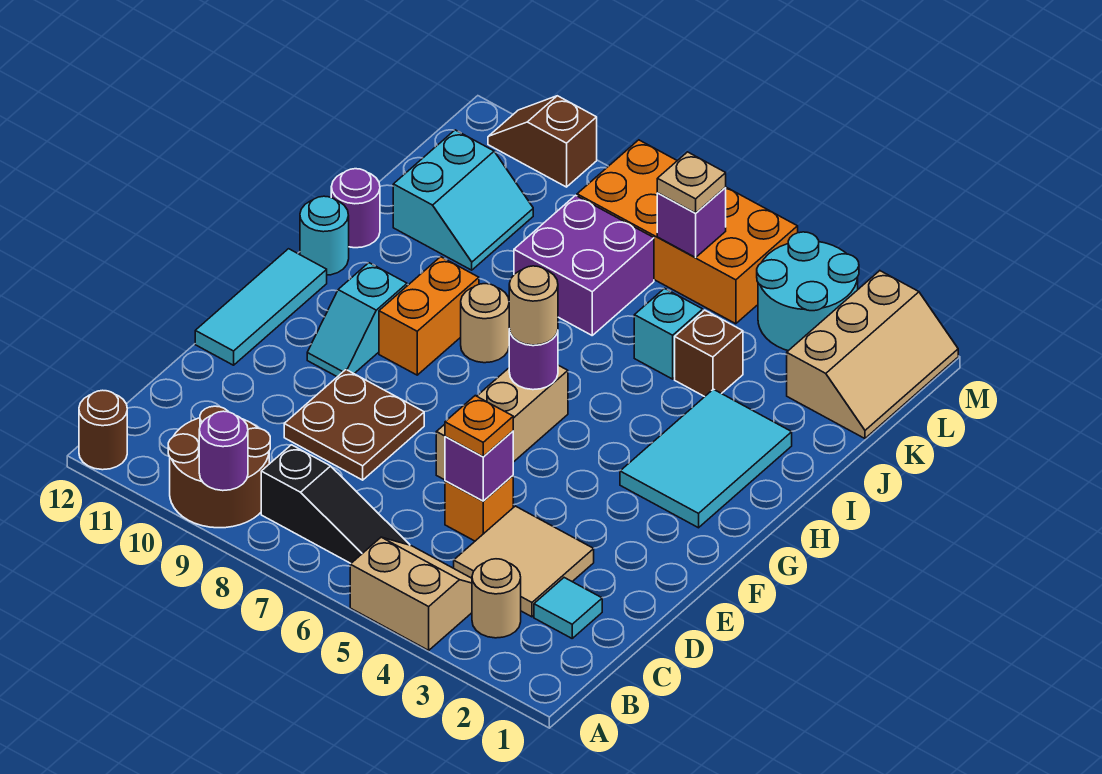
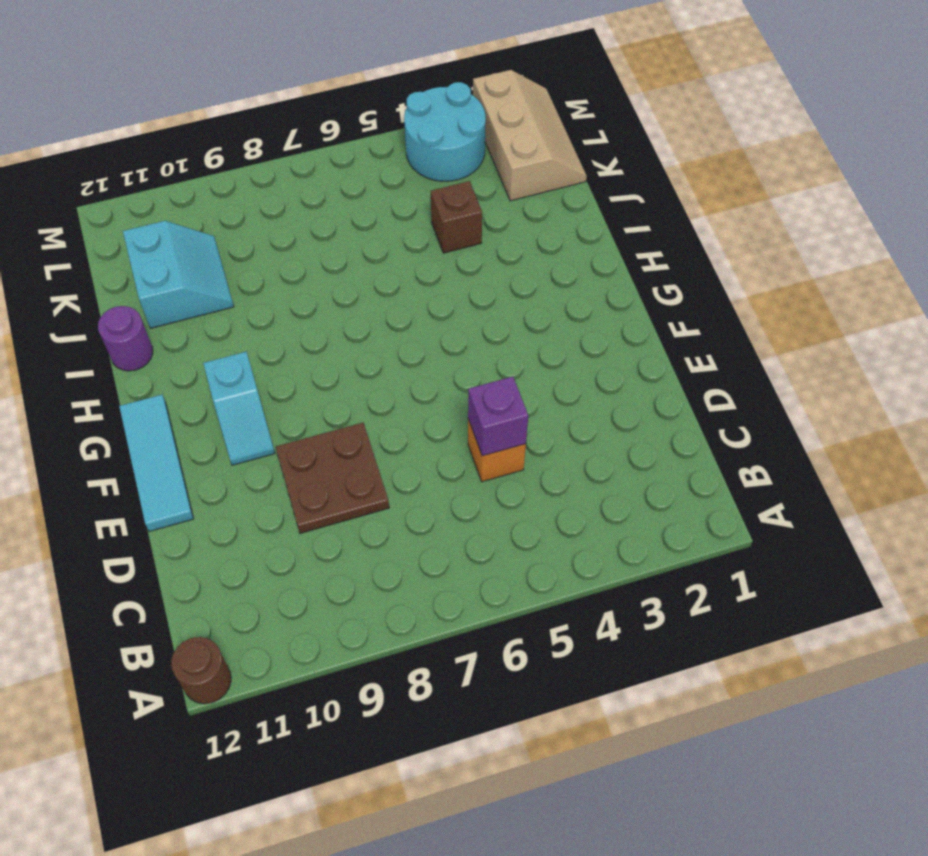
none -> tan slope A4:B5 level 1 top A
none -> brown round brick A9:B10 level 1
none -> tan round brick B3 level 1
none -> black slope B6:B8 level 1 top 8

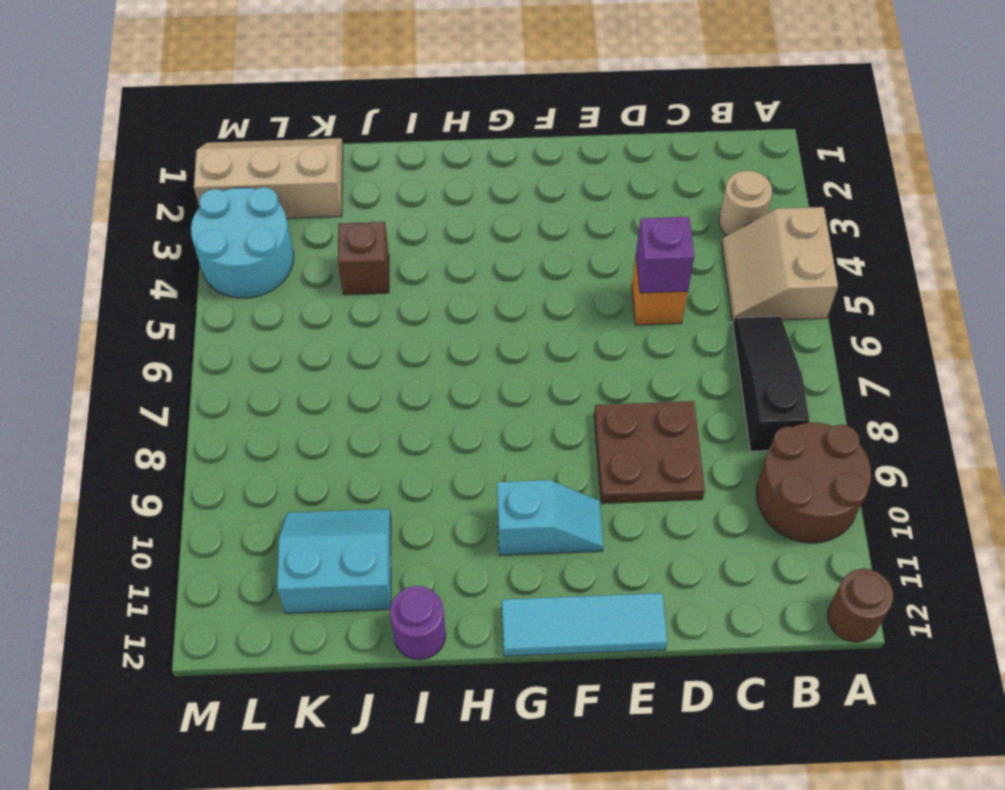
none -> cyan tile C2 level 1
none -> tan tile C3:D4 level 1
none -> tan brick E6:G6 level 1
none -> cyan tile G2:I3 level 1

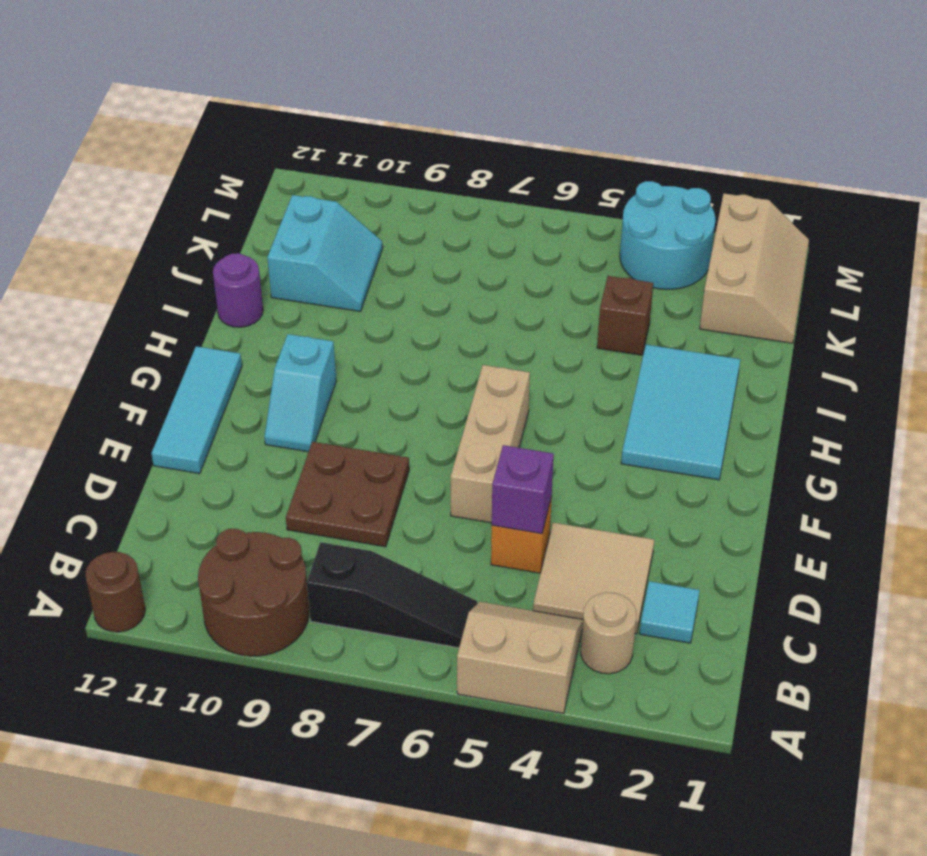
none -> orange brick G9:H9 level 1
none -> tan round brick H8 level 1
none -> cyan round brick H12 level 1
none -> cyan brick J5 level 1

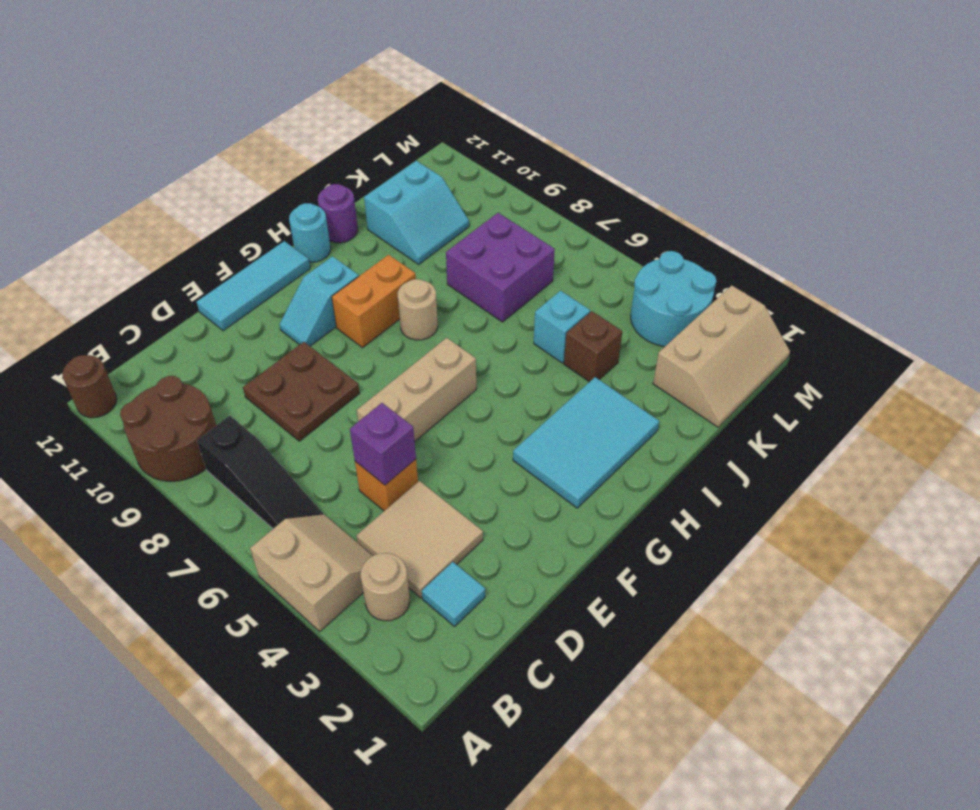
none -> orange brick L5:M8 level 1
none -> brown slope M10:M11 level 1 top 10
none -> purple round brick A9 level 2
none -> purple round brick G6 level 2

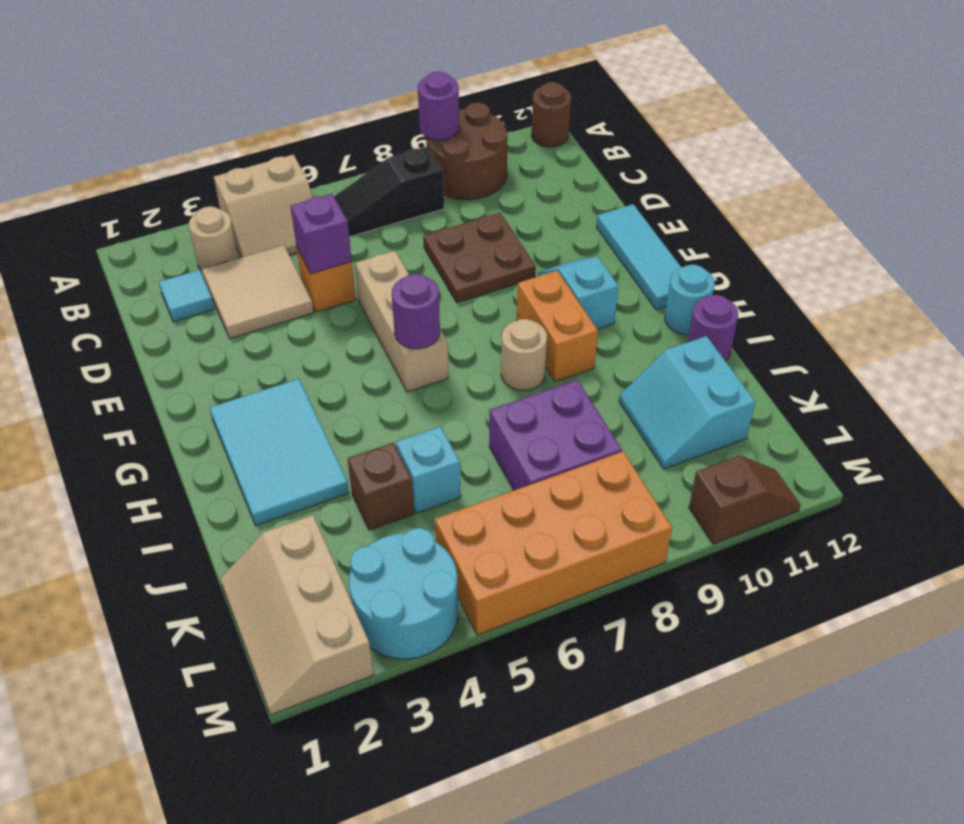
none -> purple brick L6 level 2
none -> orange plate D5 level 3
none -> tan round brick G6 level 3
none -> tan plate L6 level 3

